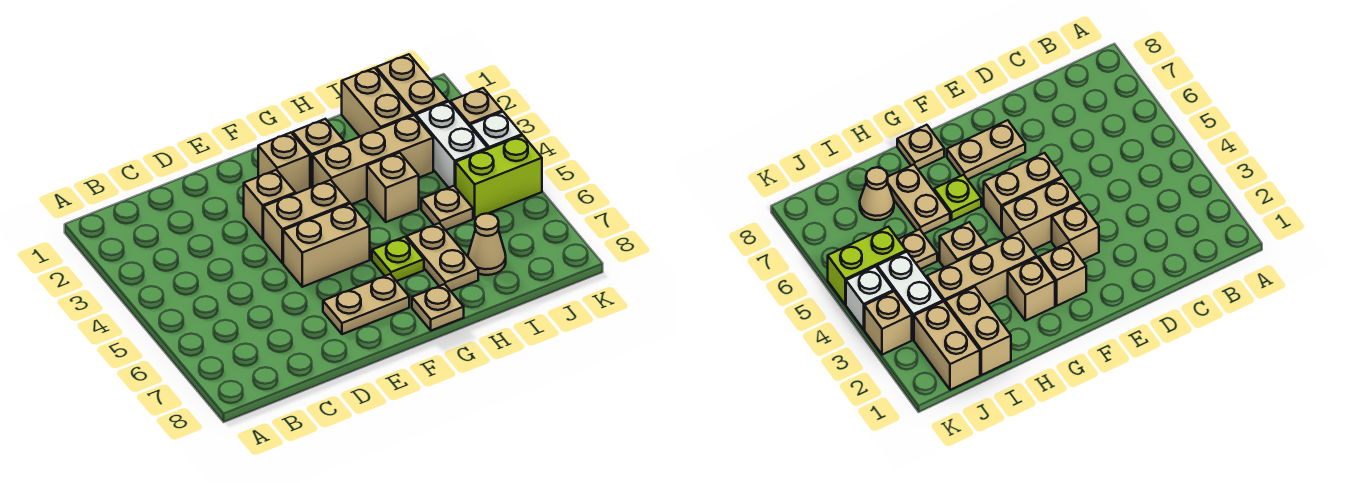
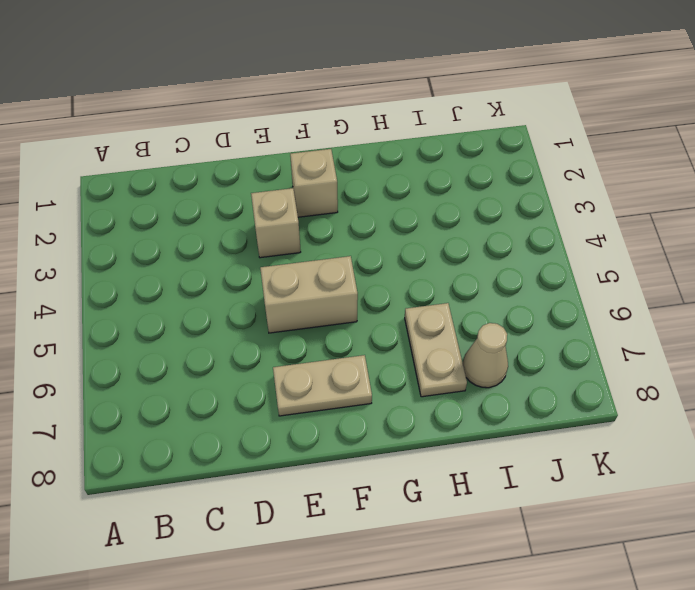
none -> tan brick E4:F4 level 1
none -> tan brick G2 level 1
none -> tan brick G3:I3 level 1

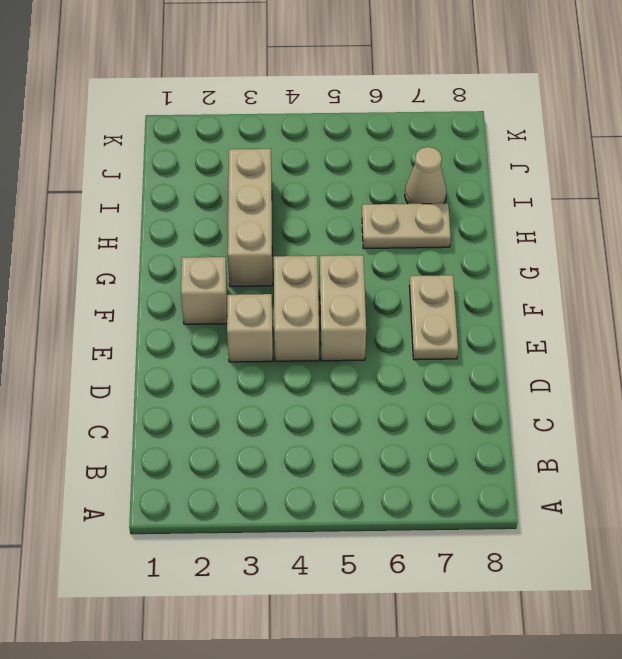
none -> tan brick G2 level 1
none -> lime plate G6 level 1
none -> tan plate G8 level 1

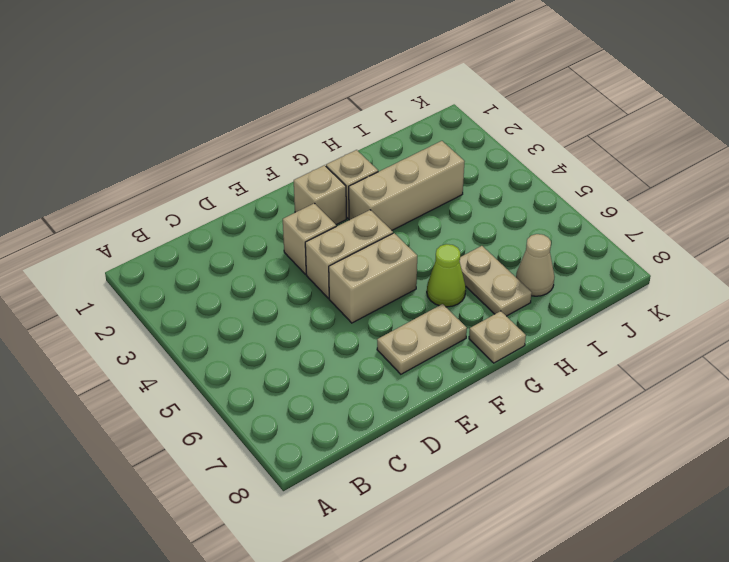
lime cone G6 level 1 -> lime plate G6 level 1
none -> tan brick H4 level 1
none -> tan brick I1:I2 level 1
none -> tan plate I5 level 1

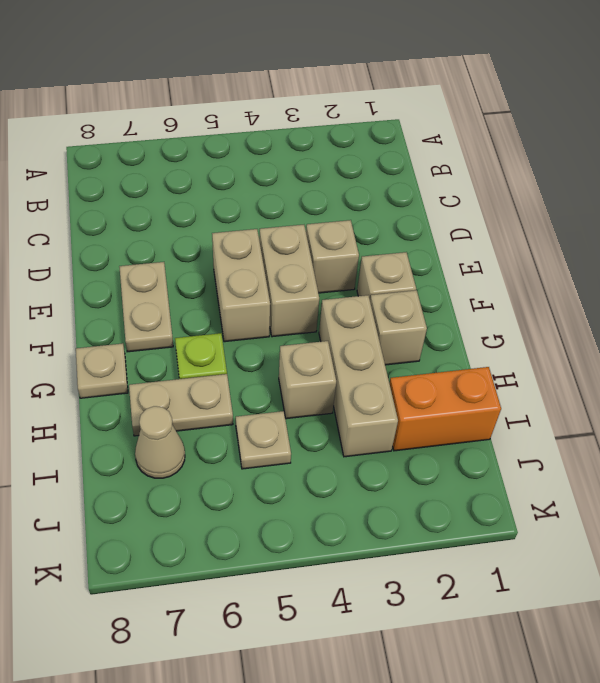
orange brick I1:I2 level 1 -> tan brick I1:I2 level 1
none -> tan brick J1:J2 level 1
none -> white brick J3:J4 level 1
none -> lime brick J5:K5 level 1

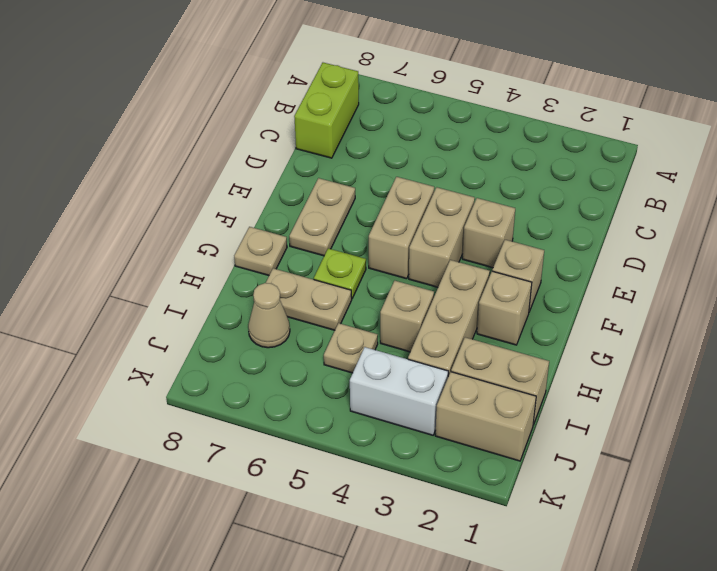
lime brick B8:C8 level 1 -> lime brick J5:K5 level 1
none -> tan brick K3 level 1
none -> white brick K4 level 1

